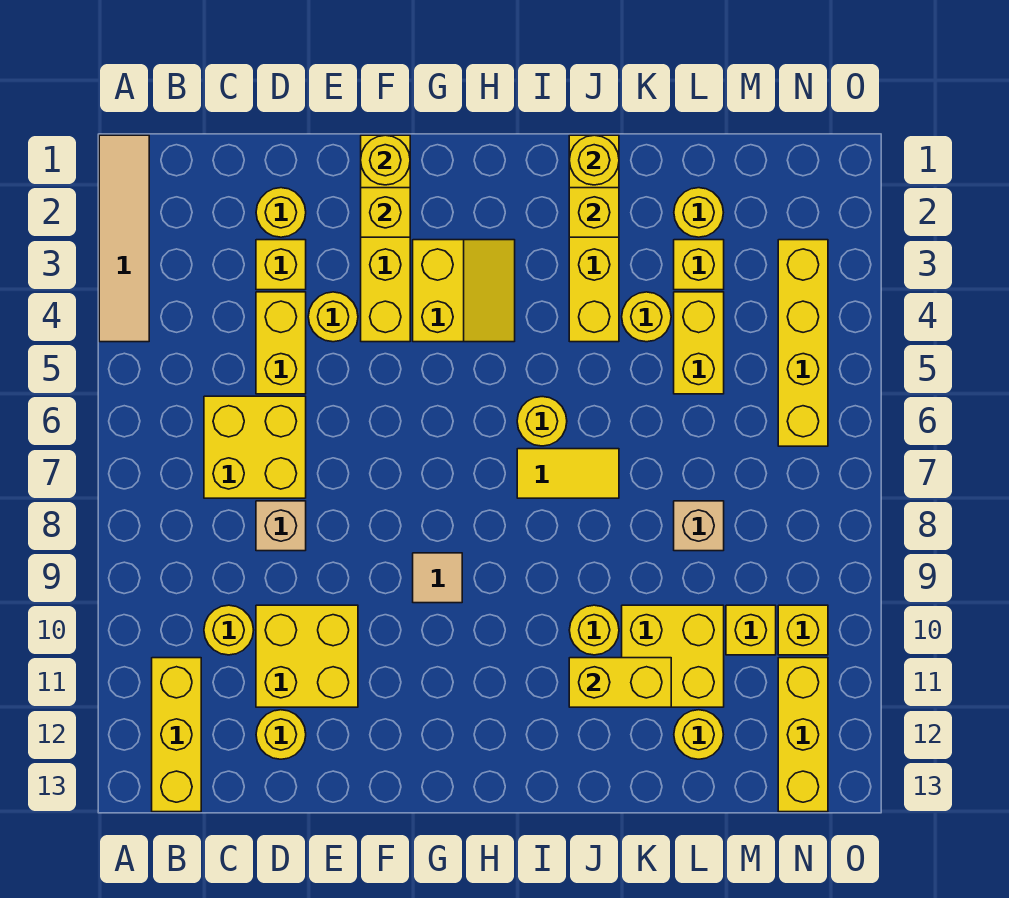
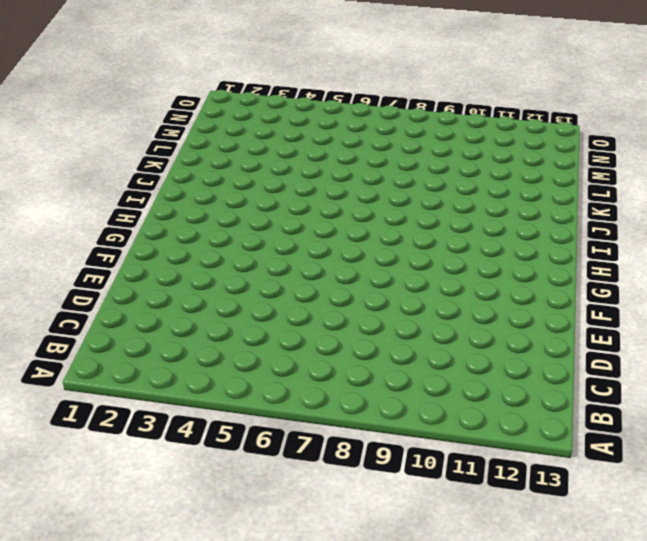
none -> tan tile A1:A4 level 1
none -> yellow brick B11:B13 level 1
none -> yellow brick C6:D7 level 1
none -> yellow round brick C10 level 1

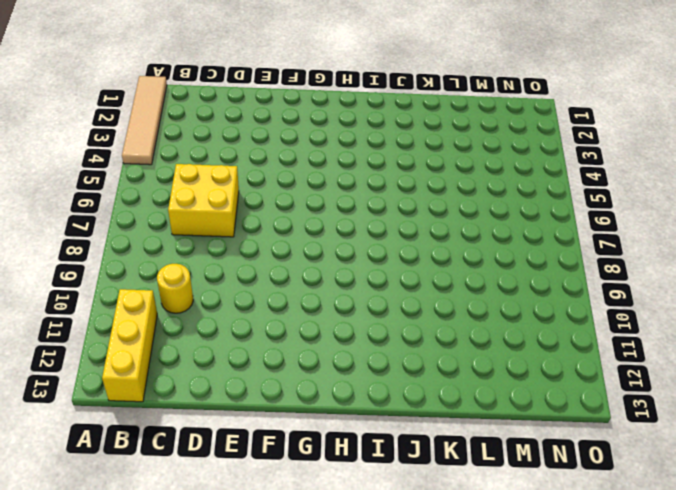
none -> yellow round brick D2 level 1
none -> yellow brick D3 level 1
none -> yellow brick D4:D5 level 1
none -> tan brick D8 level 1

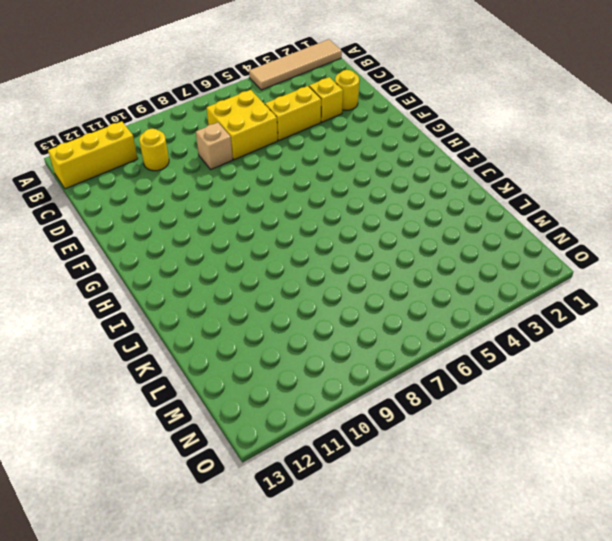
none -> yellow brick D10:E11 level 1
none -> yellow round brick D12 level 1
none -> yellow round brick E4 level 1
none -> yellow brick F1:F4 level 1

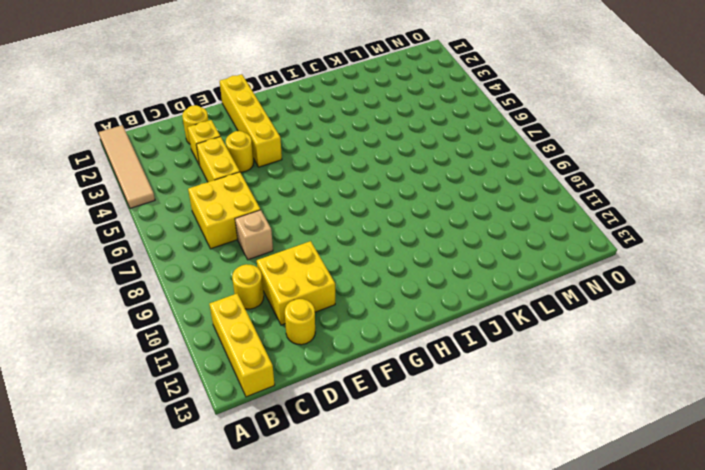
none -> yellow slope G3:H4 level 1 top G
none -> tan tile G9 level 1
none -> yellow round brick I6 level 1
none -> yellow tile I7:J7 level 1

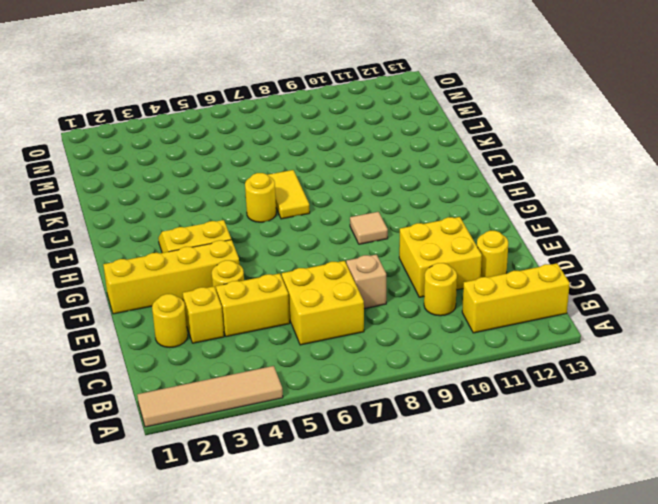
none -> yellow brick J1:J4 level 1
none -> yellow round brick J10 level 1
none -> yellow round brick K4 level 1
none -> yellow brick K10:L11 level 1

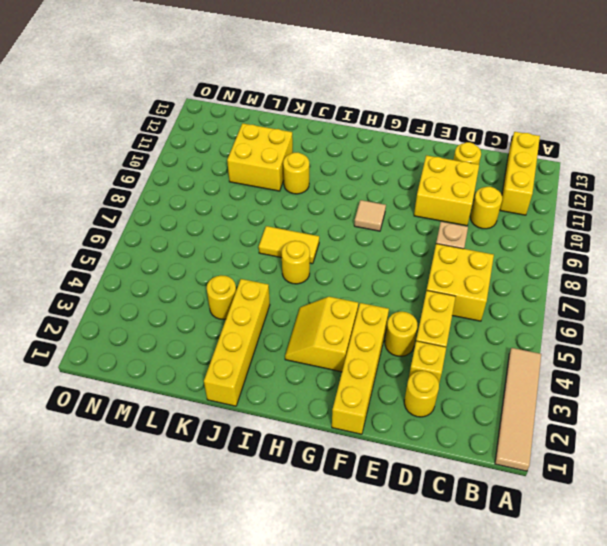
none -> yellow round brick L2 level 1
none -> yellow brick L3 level 1
none -> yellow brick L4:L5 level 1
none -> tan brick L8 level 1

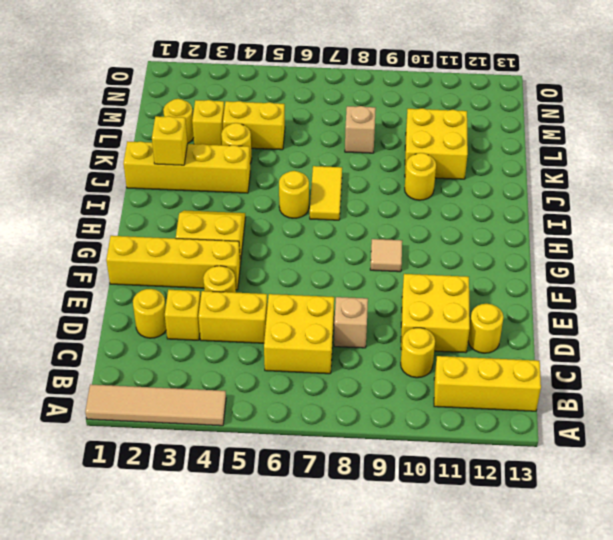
none -> yellow round brick L12 level 1
none -> yellow brick M10 level 1
none -> yellow brick N3:N6 level 1
none -> yellow brick N10 level 1

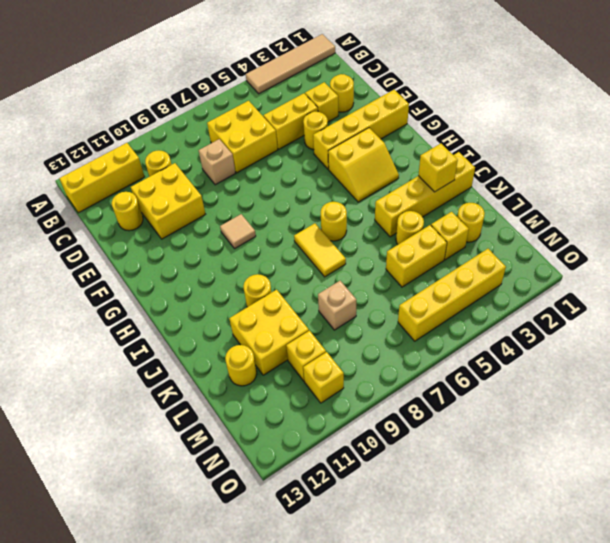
none -> yellow brick N11:N13 level 1
none -> yellow round brick F1 level 2
none -> yellow brick F2 level 2
none -> yellow round brick J1 level 2

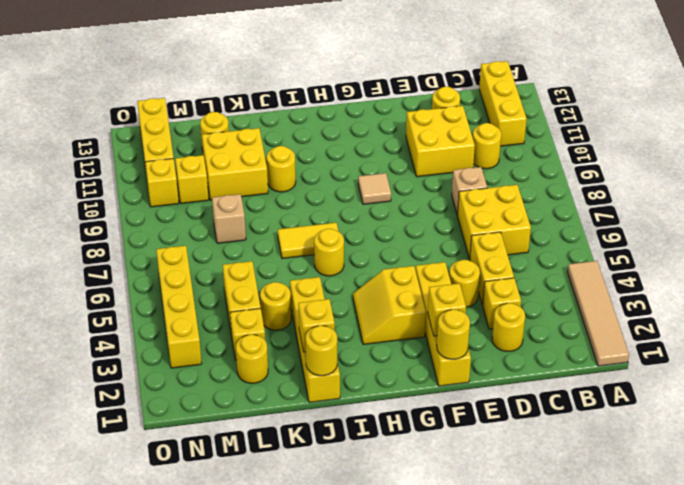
none -> yellow brick J11:K11 level 2

